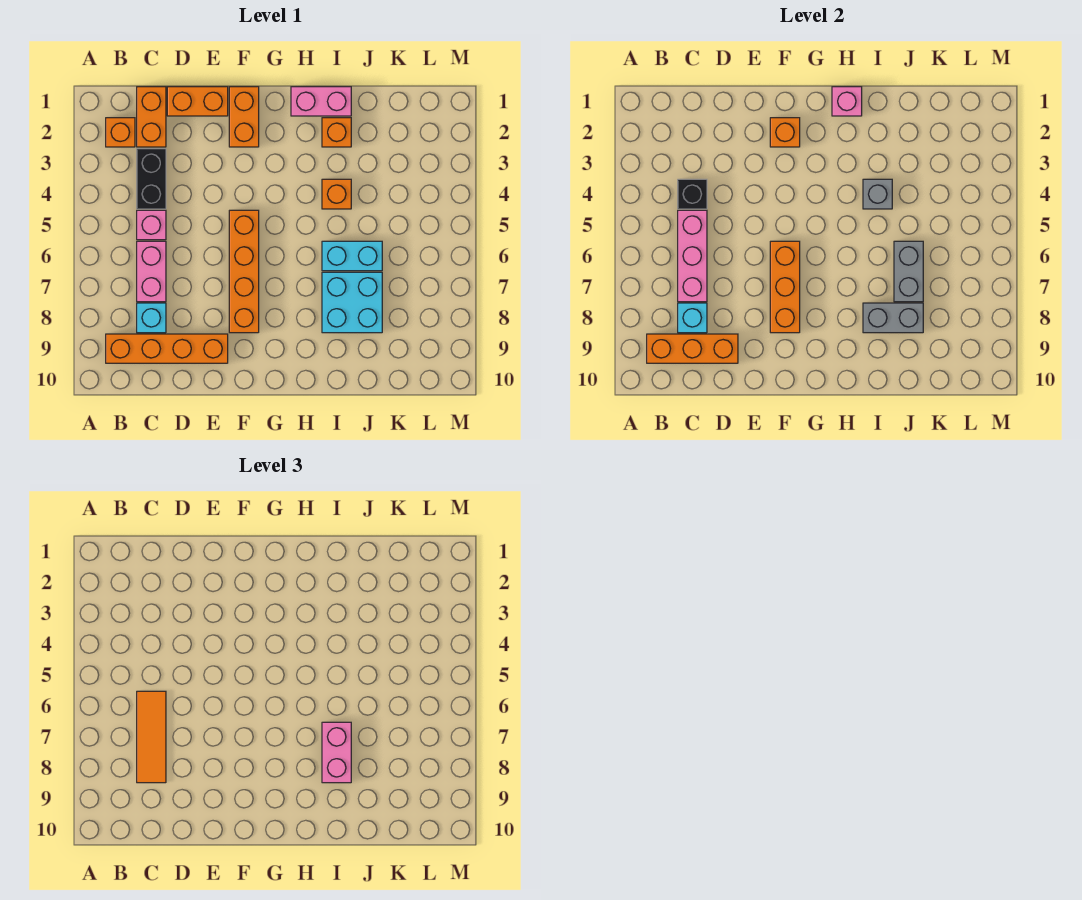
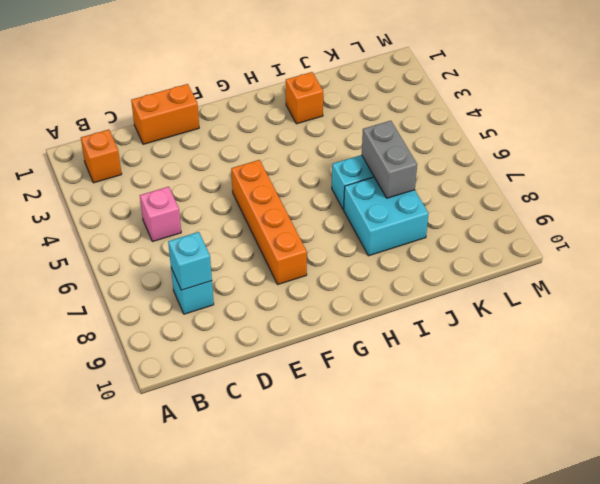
none -> orange brick B9:E9 level 1
none -> orange brick C1:C2 level 1
none -> black brick C3:C4 level 1

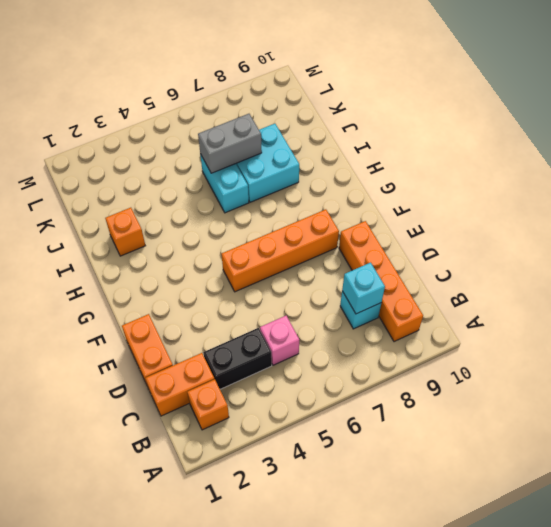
none -> pink brick C6:C7 level 1
none -> orange brick F1:F2 level 1
none -> pink brick H1:I1 level 1

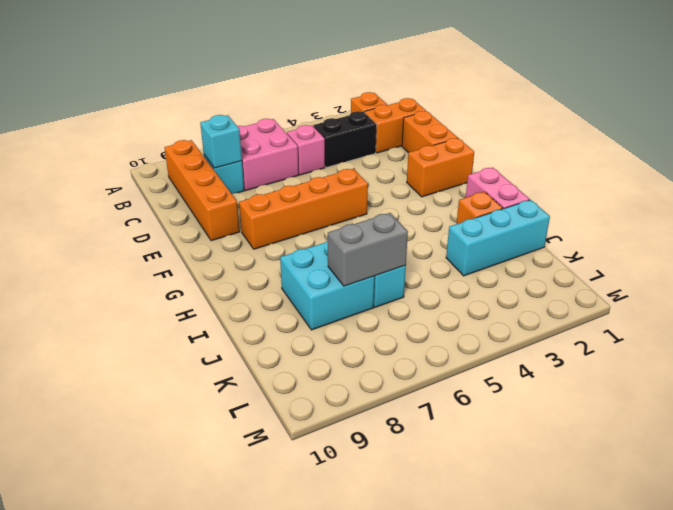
pink brick B6:C7 level 1 -> pink brick C6:C7 level 1
cyan brick J1:J3 level 1 -> none
none -> orange brick I4 level 1
none -> orange brick B9:D9 level 2
none -> black brick C4 level 2

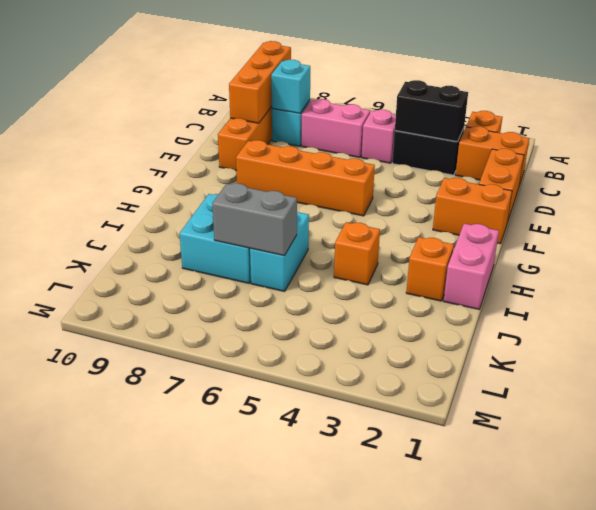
black brick C3:C4 level 2 -> black brick C4 level 2
none -> pink brick C5:C7 level 2
none -> orange brick F2 level 2
none -> orange brick F6:F8 level 2

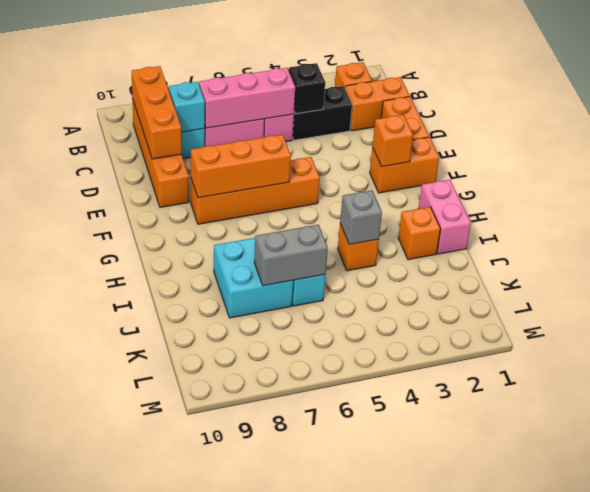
none -> pink brick H1 level 2
none -> grey brick I8:J8 level 2
none -> orange tile C6:C8 level 3

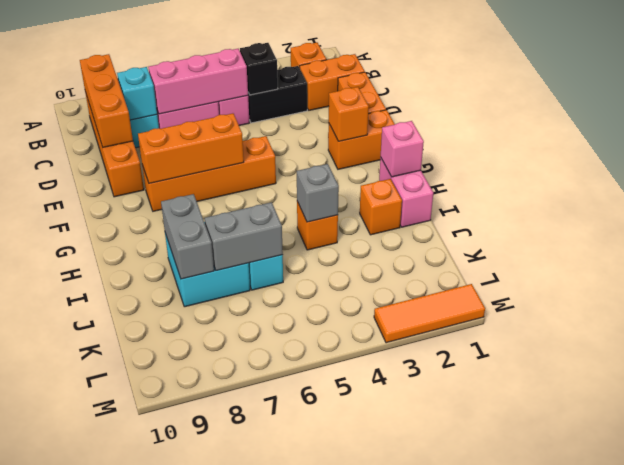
orange tile M1:M3 level 1 -> orange tile C6:C8 level 3
none -> pink brick I7:I8 level 3

